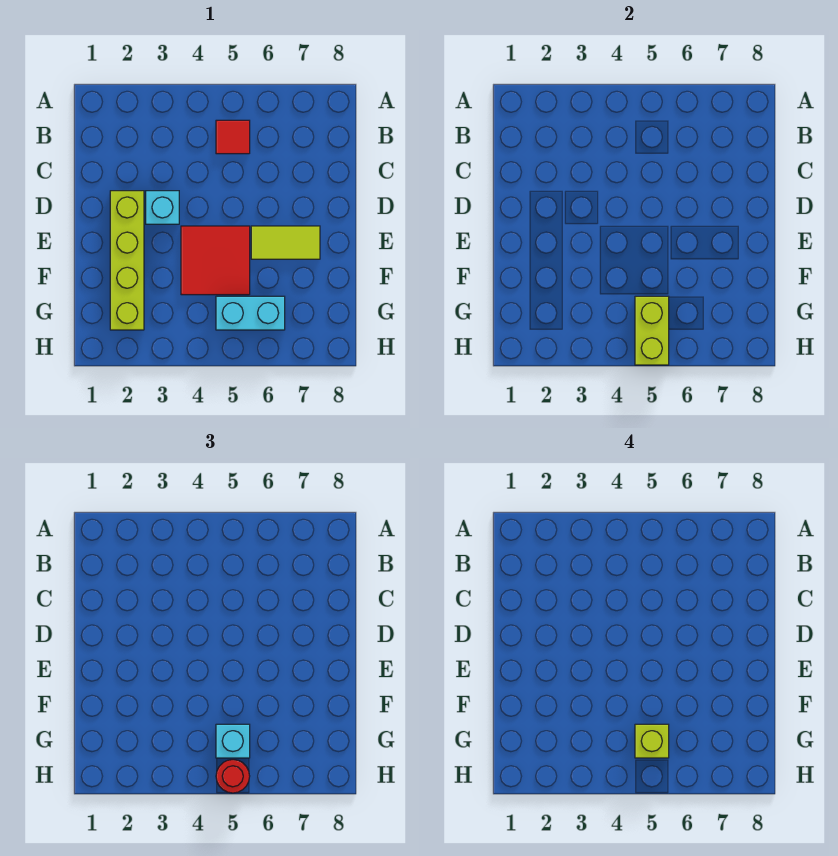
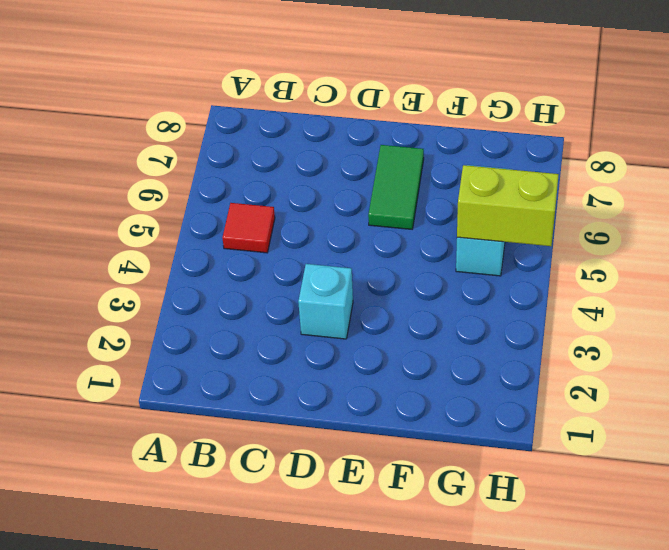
green tile E6:E7 level 1 -> lime tile E6:E7 level 1
none -> lime brick D2:G2 level 1
none -> red tile E4:F5 level 1

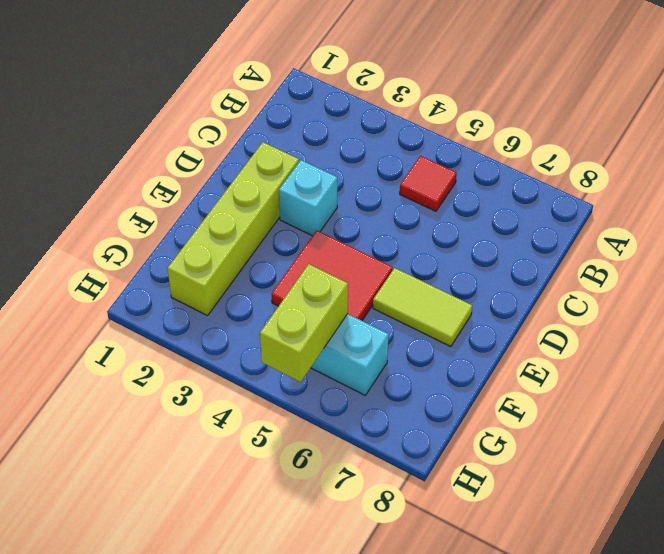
none -> cyan brick G5 level 3
none -> red round brick H5 level 3

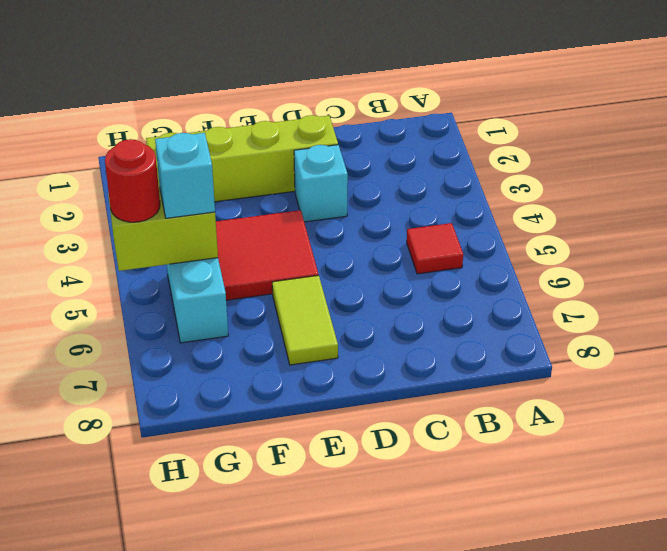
none -> lime brick G5 level 4

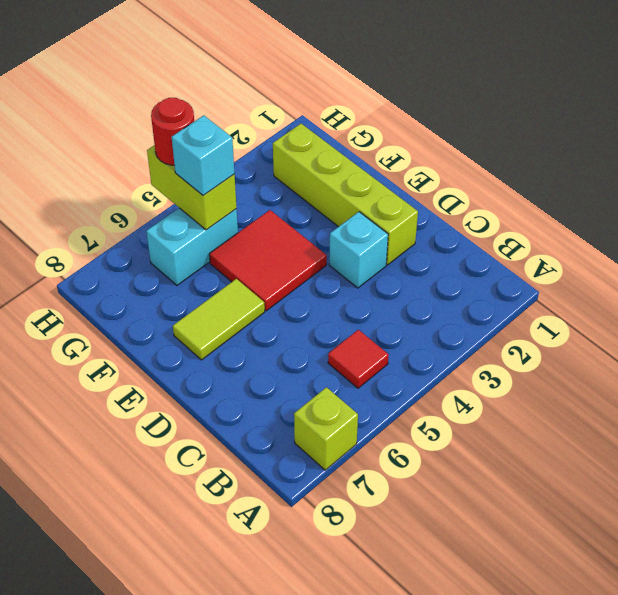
lime brick A7 level 1 -> lime brick G5 level 4

